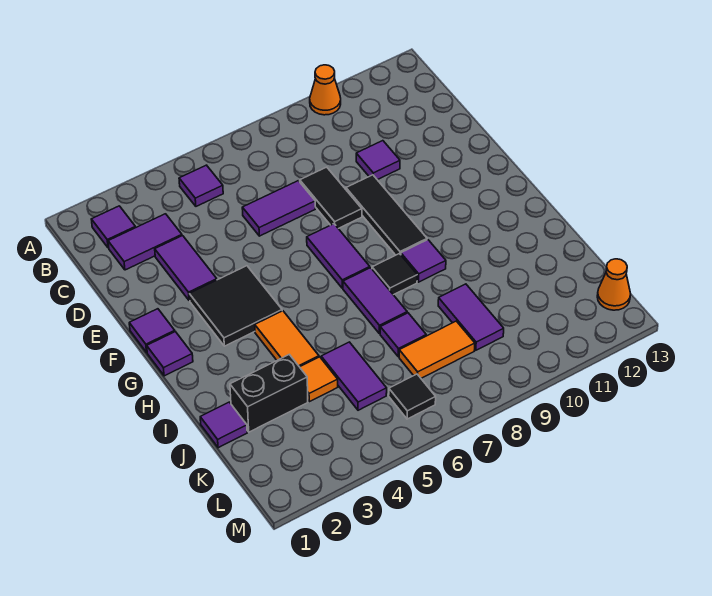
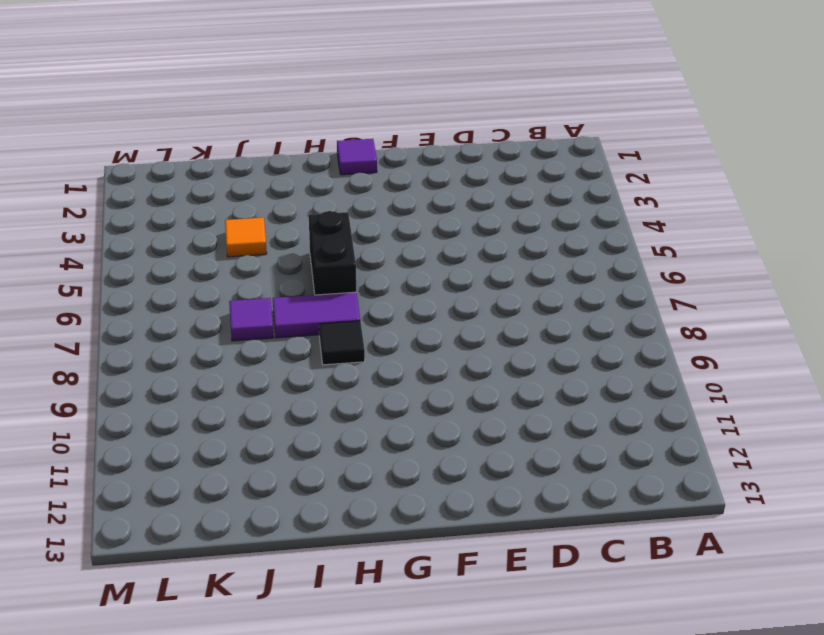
black brick H5:H6 level 1 -> black brick J2:J3 level 1
none -> orange cone A10 level 1
none -> purple tile B2 level 1
none -> purple tile B5 level 1

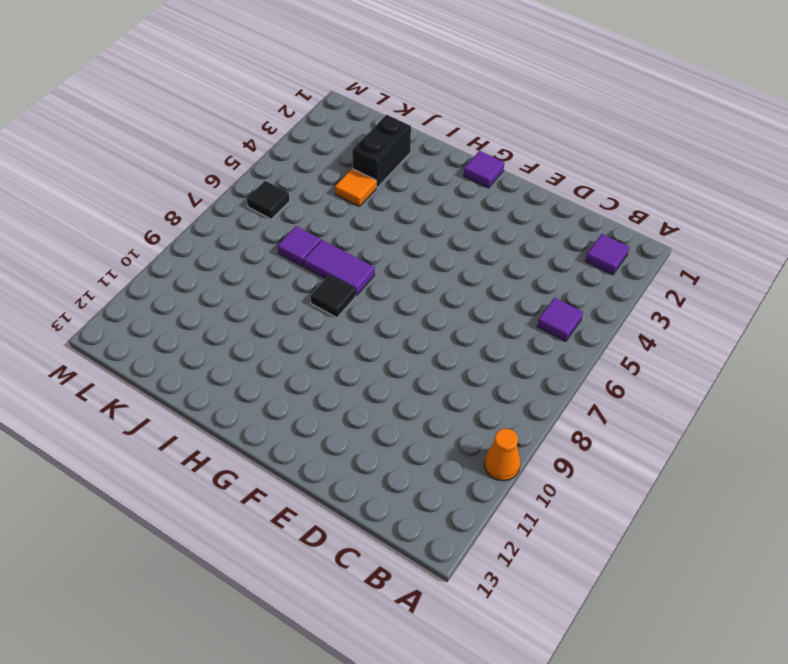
none -> purple tile C2:C3 level 1
none -> purple tile D3:E3 level 1
none -> purple tile D6:D7 level 1

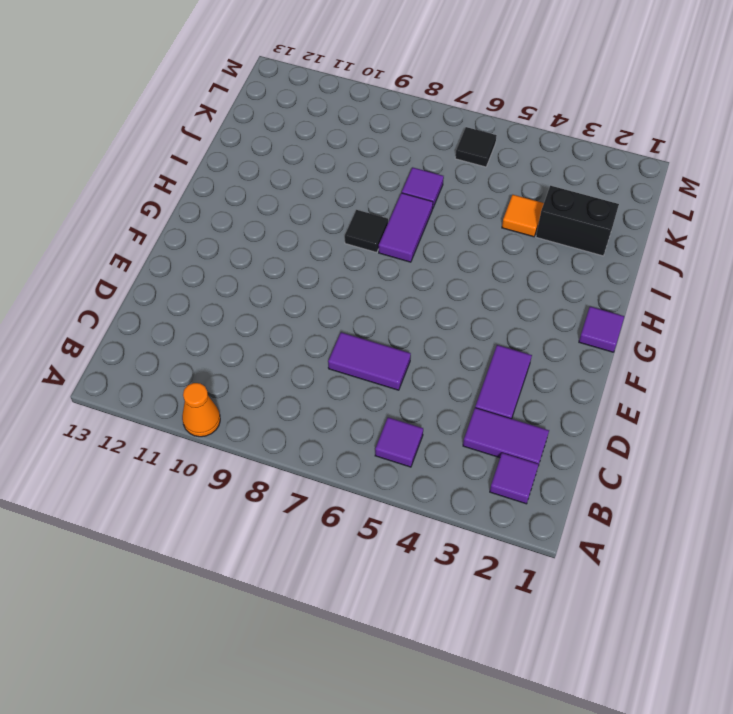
none -> black tile D8:E8 level 1
none -> purple tile D10 level 1
none -> black tile E9:G9 level 1

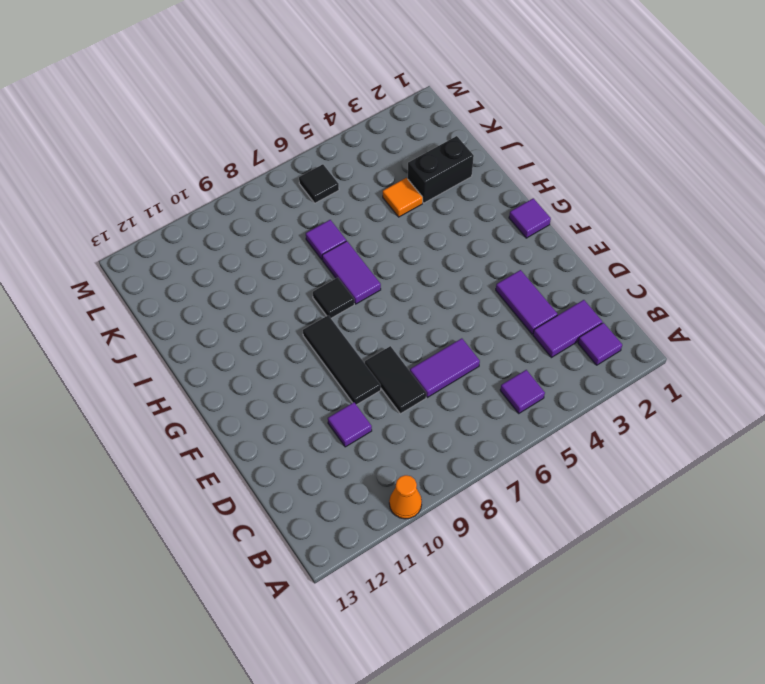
none -> purple tile F1 level 1
none -> black tile F3:G4 level 1
none -> purple tile F7:G7 level 1

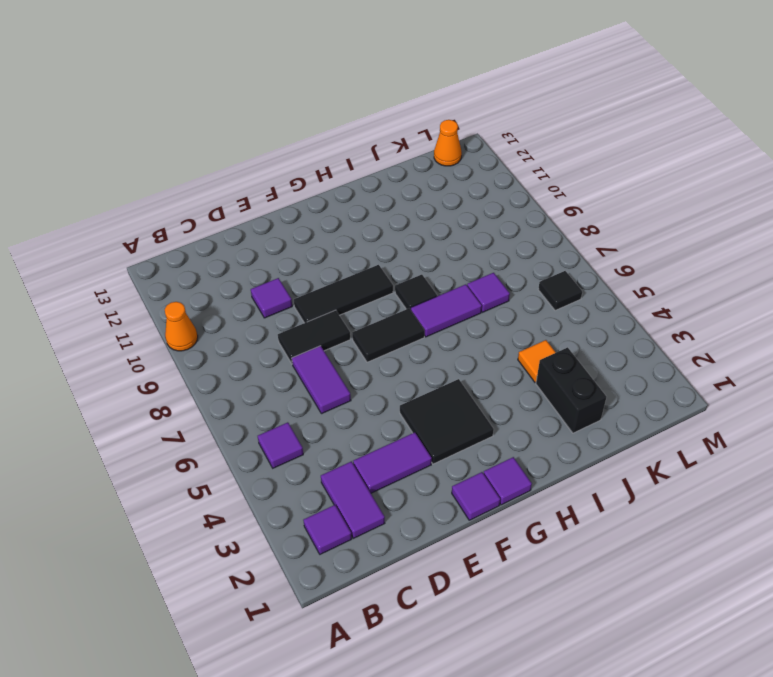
black tile F7:G7 level 1 -> purple tile F7:G7 level 1
none -> orange tile H4:I4 level 1
none -> purple tile H9 level 1
none -> purple tile J1 level 1

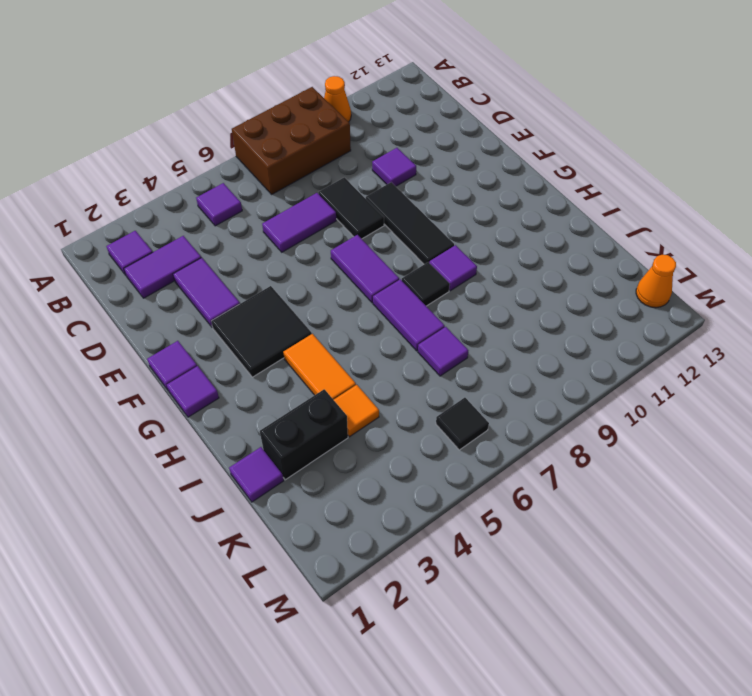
brown brick A7:B9 level 1 -> none
none -> purple tile J5:K5 level 1
none -> purple tile J9:K9 level 1
none -> orange tile K7:K8 level 1

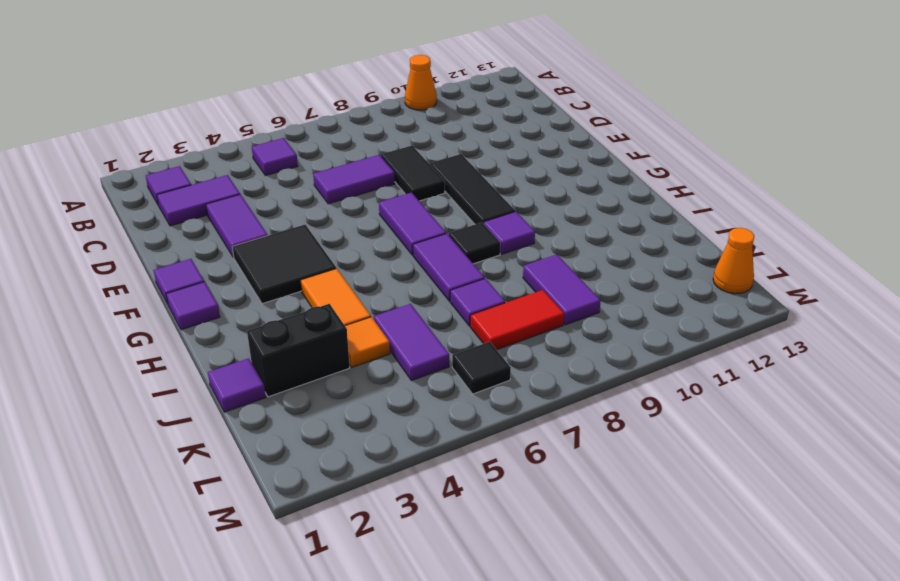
red tile K7:K8 level 1 -> orange tile K7:K8 level 1
none -> purple tile D10 level 1

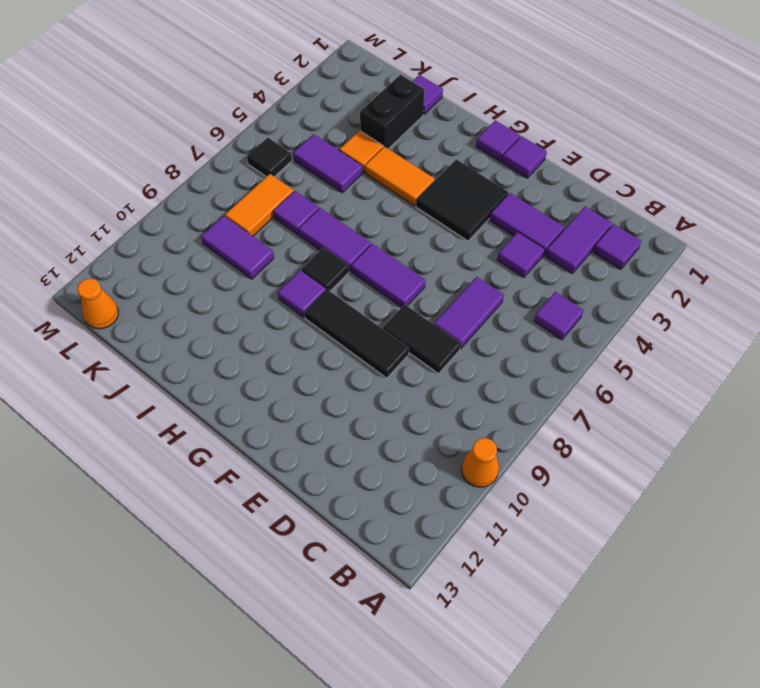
purple tile D4 level 1 -> purple tile D10 level 1

